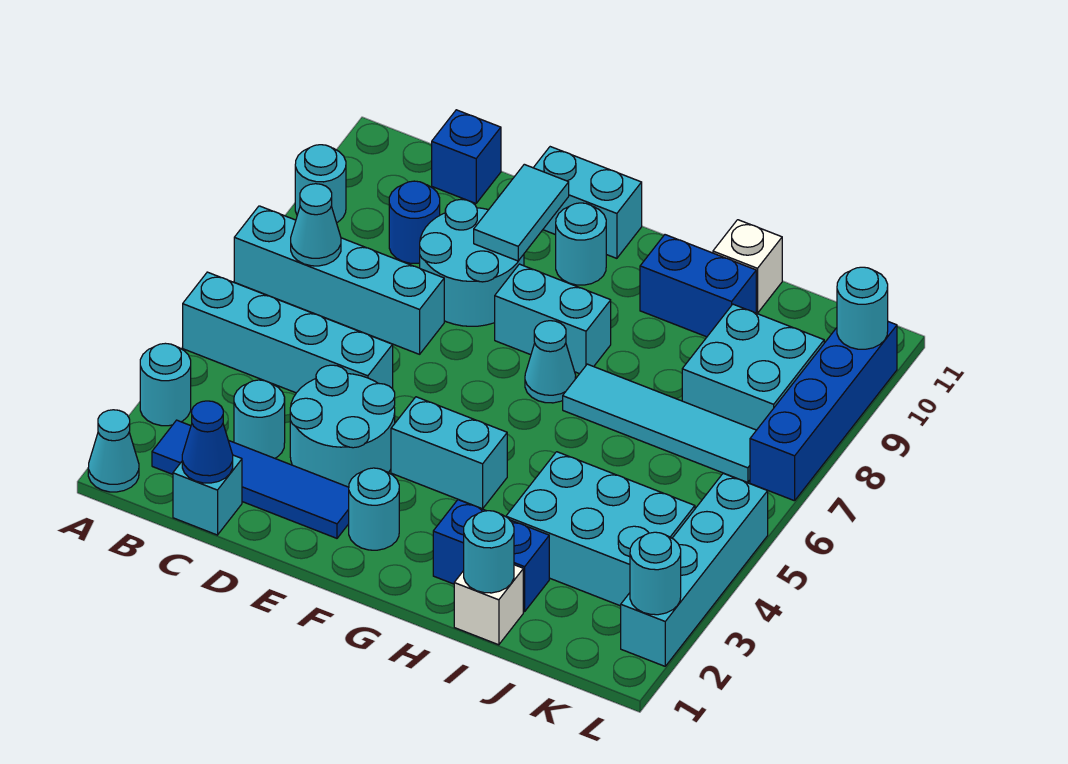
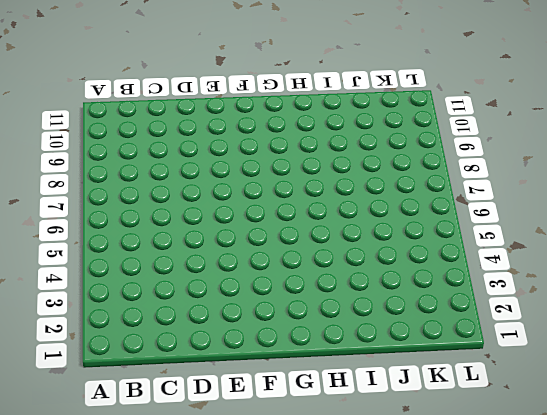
none -> cyan cone A1 level 1
none -> cyan round brick A3 level 1
none -> cyan brick A5:D5 level 1
none -> cyan brick A7:D7 level 1

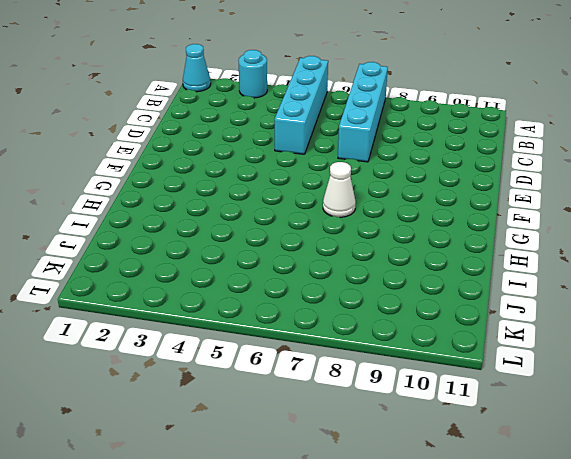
white cone G7 level 1 -> cyan cone G7 level 1
none -> cyan round brick A9 level 1
none -> blue tile B2:E2 level 1
none -> cyan brick C1 level 1
none -> cyan round brick C3 level 1

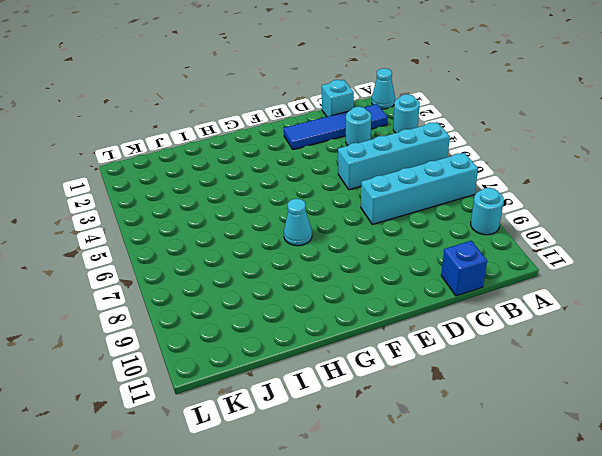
none -> blue round brick C9 level 1
none -> cyan round brick D3:E4 level 1
none -> cyan round brick D8:E9 level 1
none -> cyan brick E11:F11 level 1

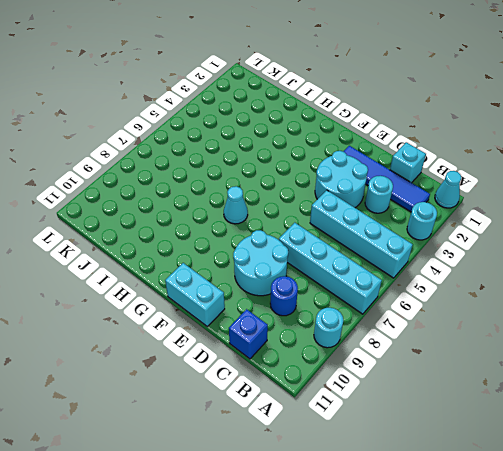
none -> cyan round brick F2 level 1
none -> cyan brick F4:G4 level 1
none -> cyan brick F8:G8 level 1
none -> cyan round brick F10 level 1

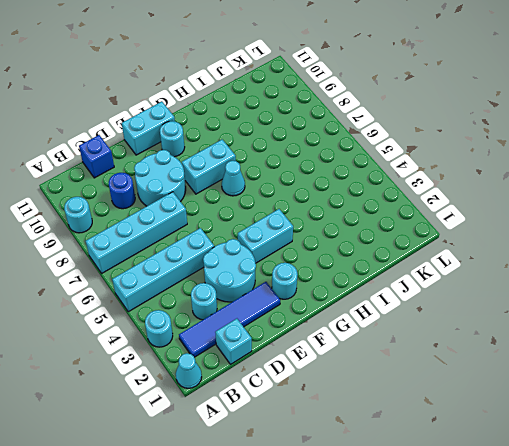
none -> blue brick H2:I2 level 1
none -> cyan tile H7:K7 level 1
none -> blue brick H10:I10 level 1
none -> white brick I1 level 1

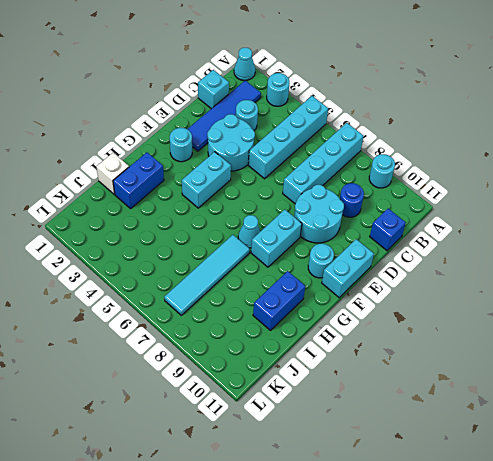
none -> cyan brick I3:K4 level 1
none -> white brick I11 level 1
none -> cyan brick J8:K9 level 1
none -> cyan brick L2:L5 level 1

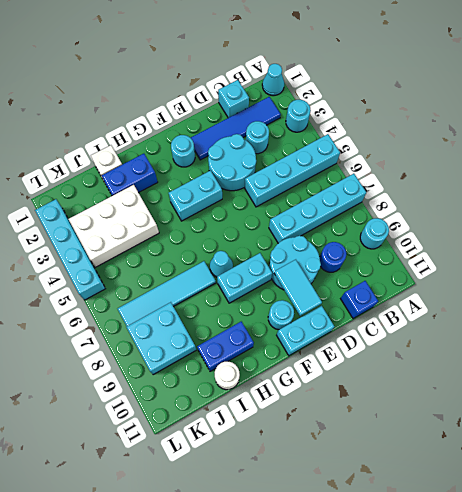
white brick I3:K4 level 1 -> cyan brick I3:K4 level 1
white round brick I11 level 1 -> white brick I11 level 1
none -> blue brick L7:L10 level 1
none -> cyan cone B7 level 2
none -> blue cone C1 level 2
none -> cyan round brick I1 level 2

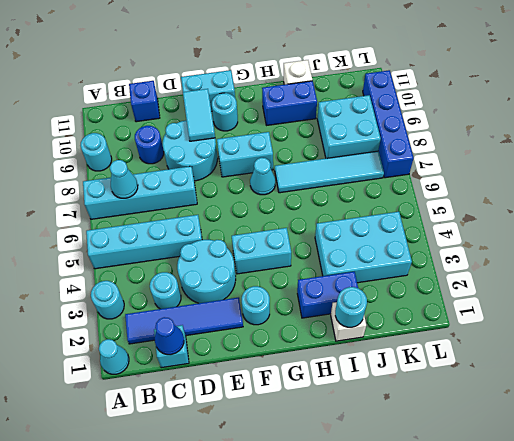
none -> cyan brick L2:L5 level 1
none -> cyan round brick L2 level 2
none -> cyan round brick L10 level 2

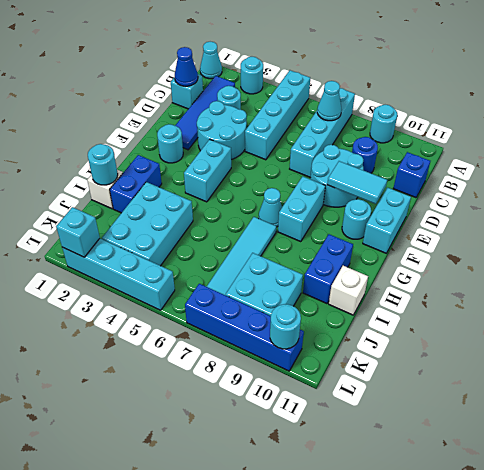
cyan brick L2 level 2 -> cyan round brick L2 level 2

